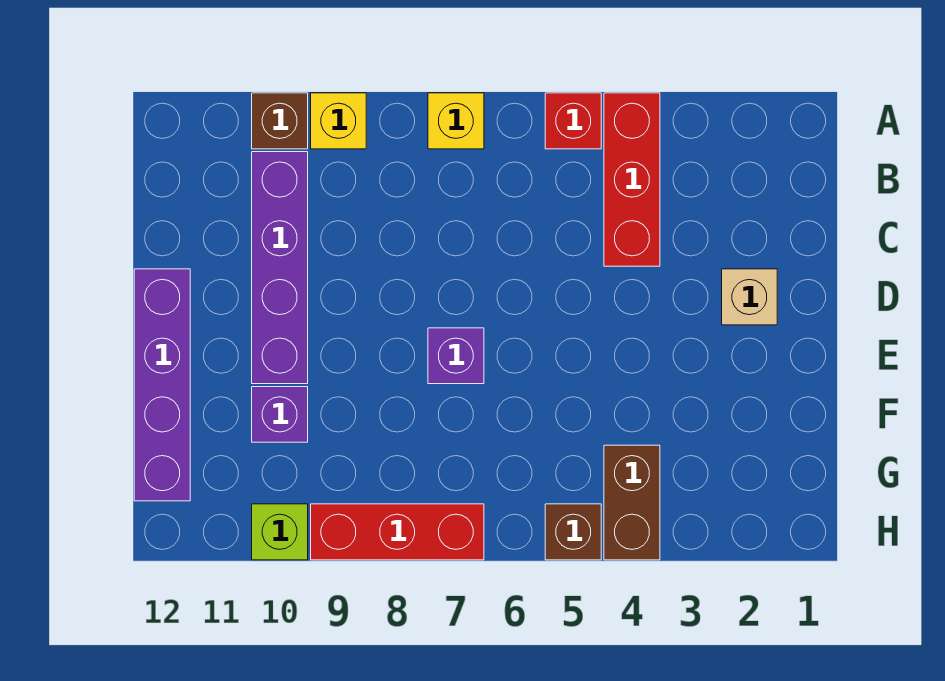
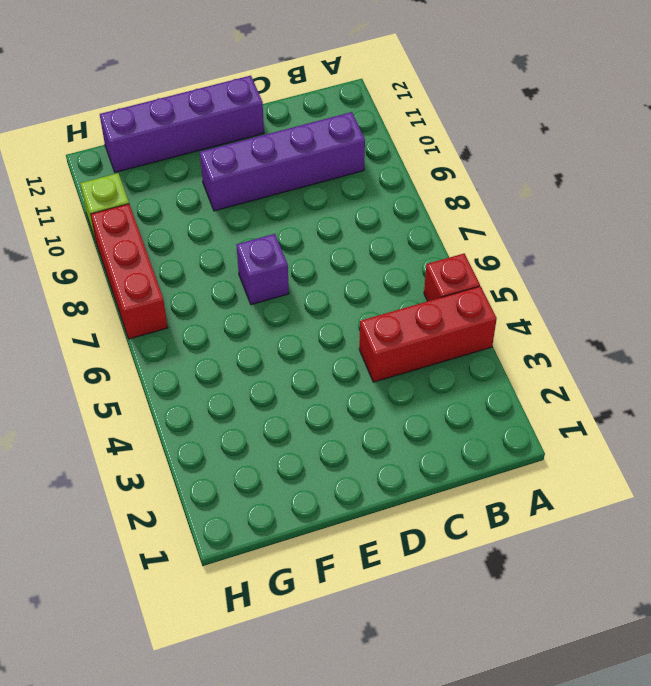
none -> yellow brick A7 level 1
none -> yellow brick A9 level 1
none -> brown brick A10 level 1

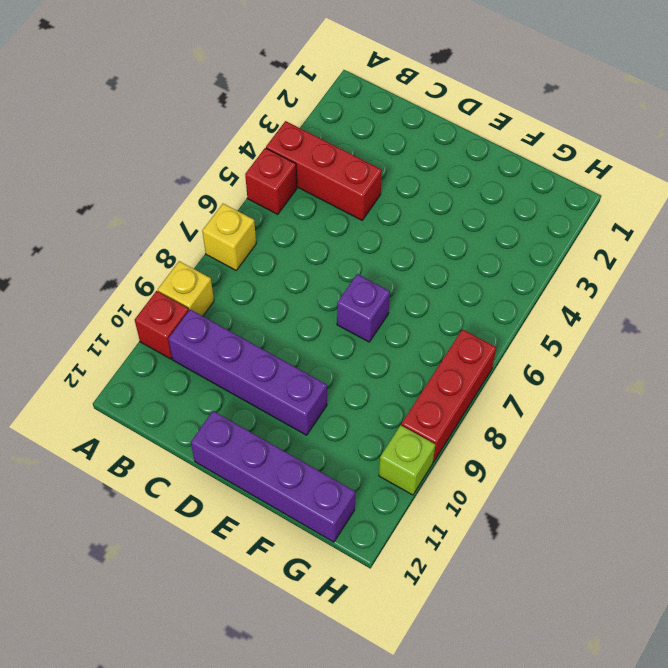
red brick A10 level 1 -> brown brick A10 level 1
none -> tan brick D2 level 1
none -> purple brick F10 level 1
none -> brown brick G4:H4 level 1

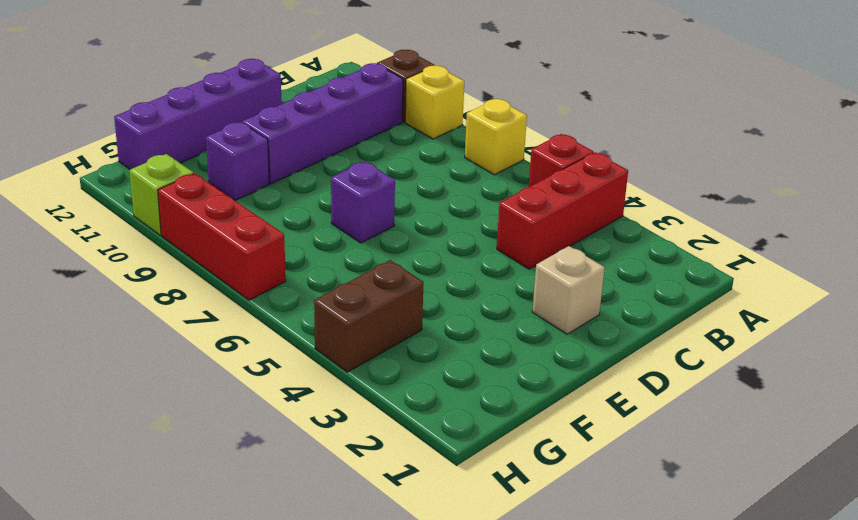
none -> brown brick H5 level 1

